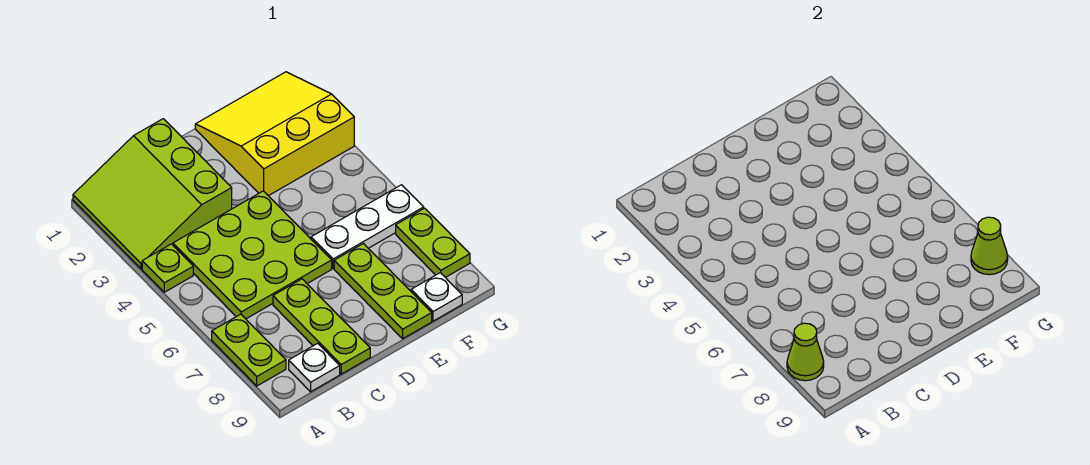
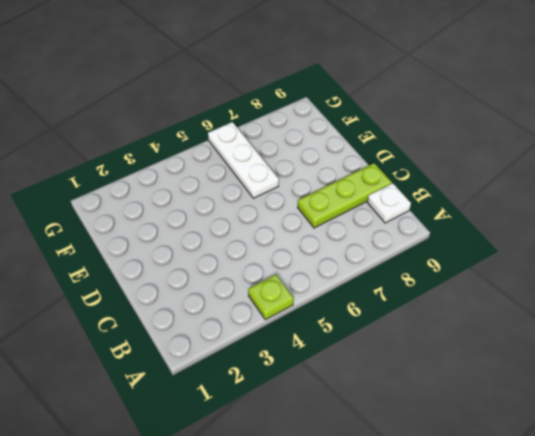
none -> lime slope A1:C3 level 1 top C
none -> lime plate A7:A8 level 1
none -> lime plate B4:D6 level 1

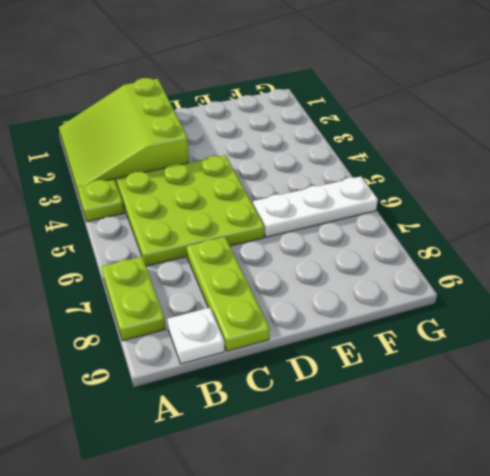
none -> yellow slope E1:G3 level 1 top 3
none -> lime plate E7:E9 level 1
none -> white plate F9 level 1

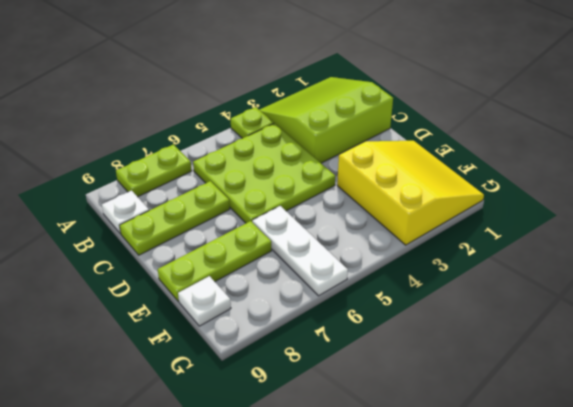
none -> lime plate G7:G8 level 1
none -> lime cone A8 level 2
none -> lime cone G8 level 2

